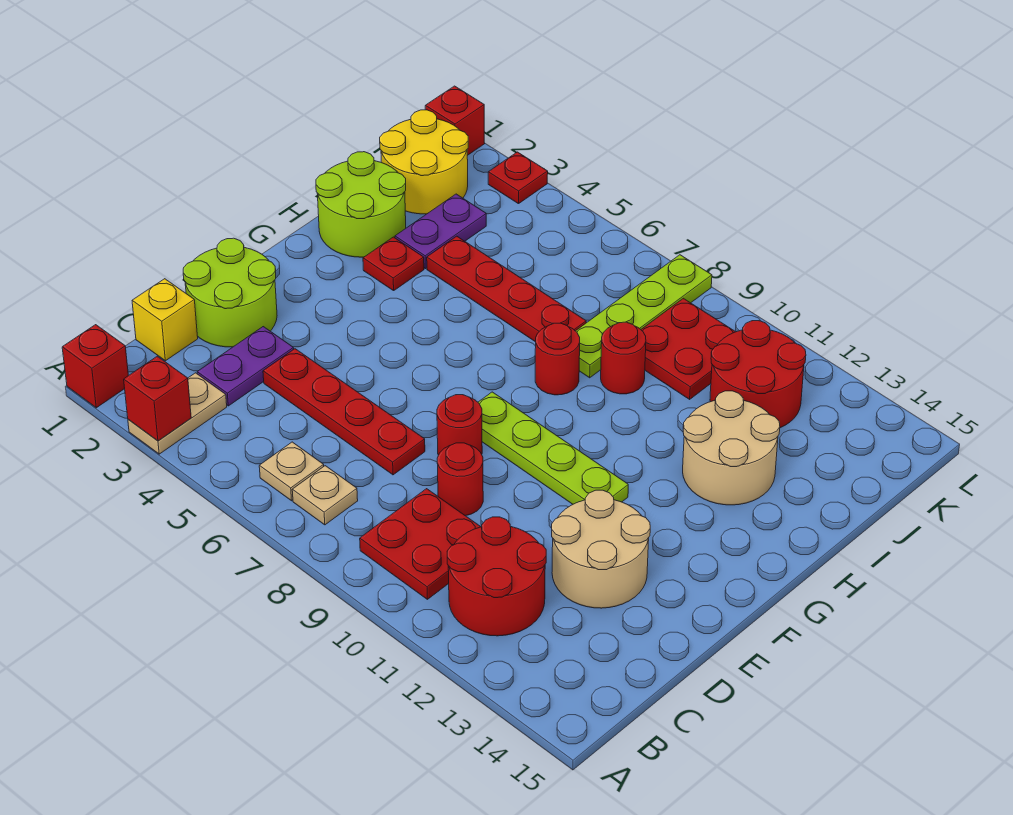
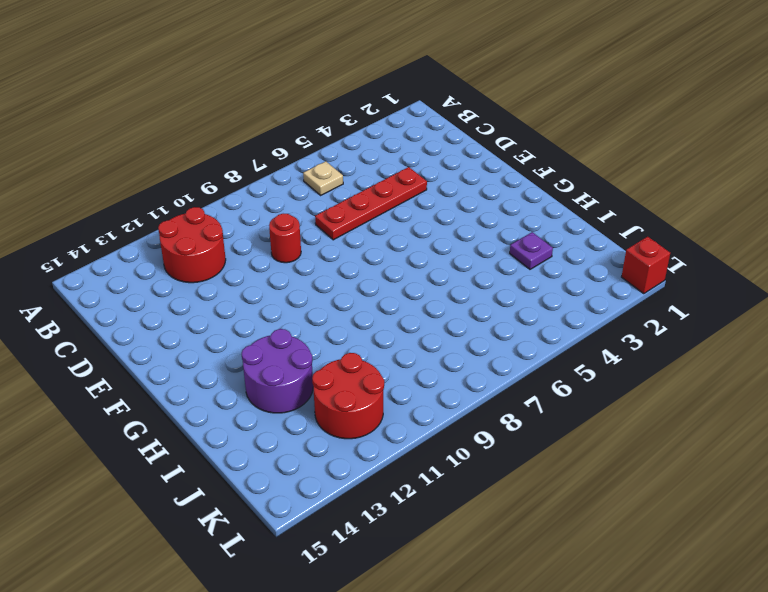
purple round brick H12:I13 level 1 -> tan round brick H12:I13 level 1
purple plate I3 level 1 -> purple plate I3:J3 level 1
none -> red brick A1 level 1
none -> tan plate A3:B3 level 1
none -> tan plate B7 level 1

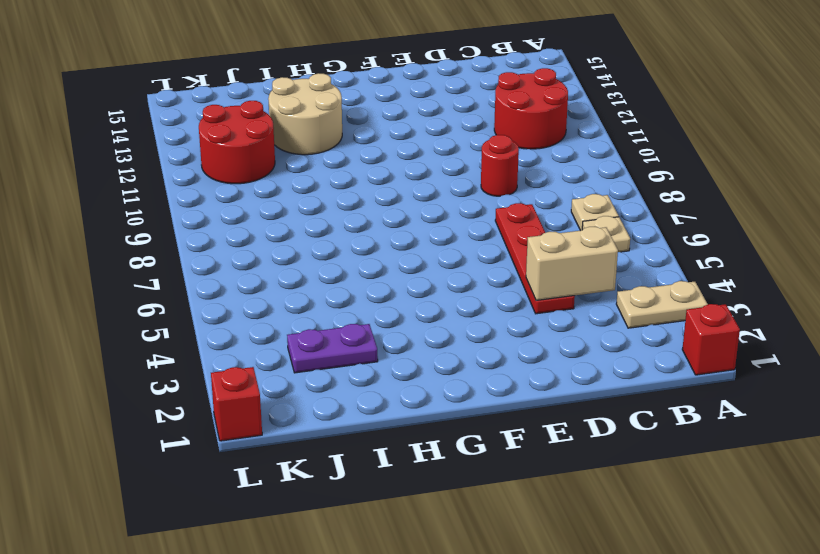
tan brick C4:D4 level 2 -> none
none -> red plate B9:C10 level 1
none -> yellow brick C1 level 1
none -> purple plate C3:D3 level 1

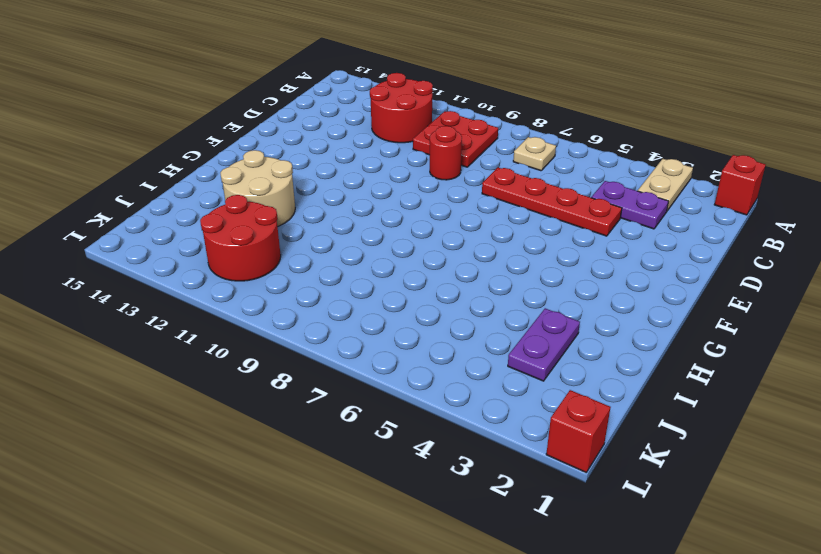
purple plate C3:C4 level 1 -> purple plate C3:D3 level 1
none -> tan plate B6 level 1
none -> yellow brick C1 level 1
none -> lime round brick D1:E2 level 1

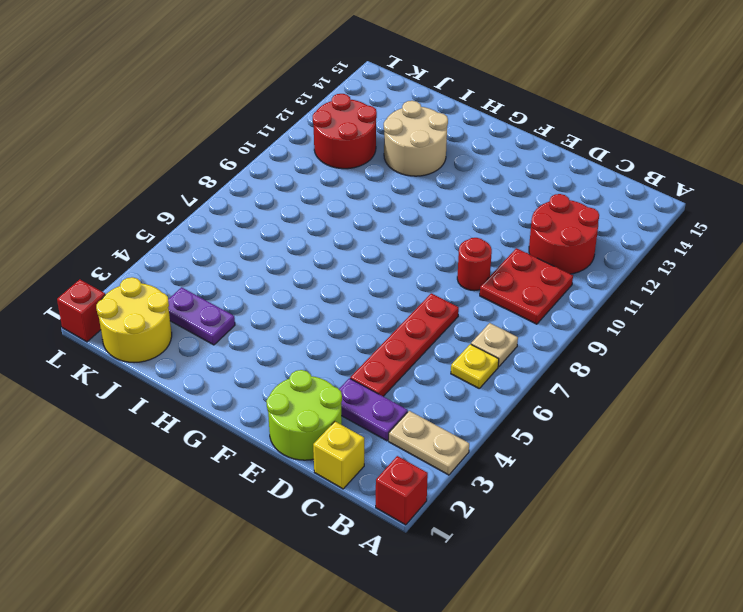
yellow plate B6 level 1 -> tan plate B6 level 1
none -> tan round brick D12:E13 level 1
none -> red round brick E8 level 1
none -> lime plate F8:F11 level 1

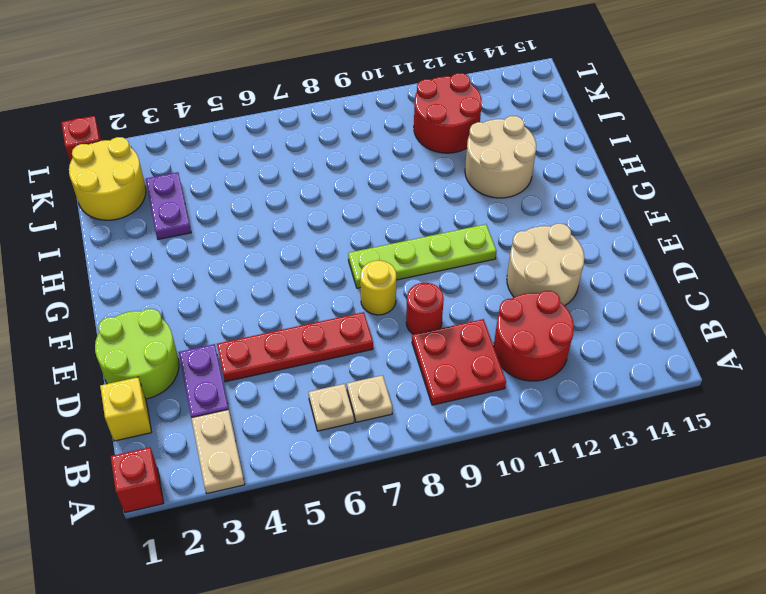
yellow round brick E8 level 1 -> red round brick E8 level 1
none -> lime round brick H1:I2 level 1
none -> red plate H3 level 1
none -> red round brick H8 level 1

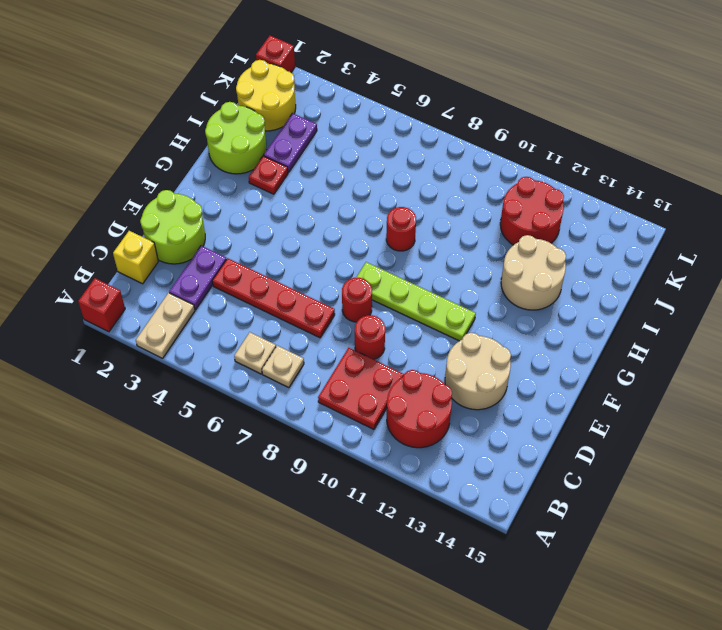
none -> red plate I4:I7 level 1
none -> lime plate I8:L8 level 1
none -> red round brick I9 level 1

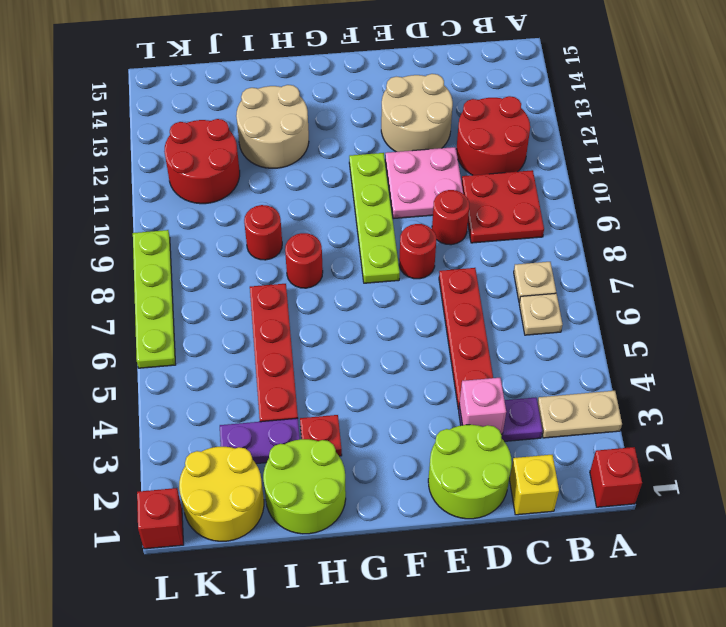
pink brick D3 level 2 -> none
pink plate D10:E11 level 1 -> none
lime plate L6:L9 level 1 -> lime plate I8:L8 level 1
none -> red plate J9:K10 level 1
none -> red plate L3 level 1
none -> red brick A3 level 2

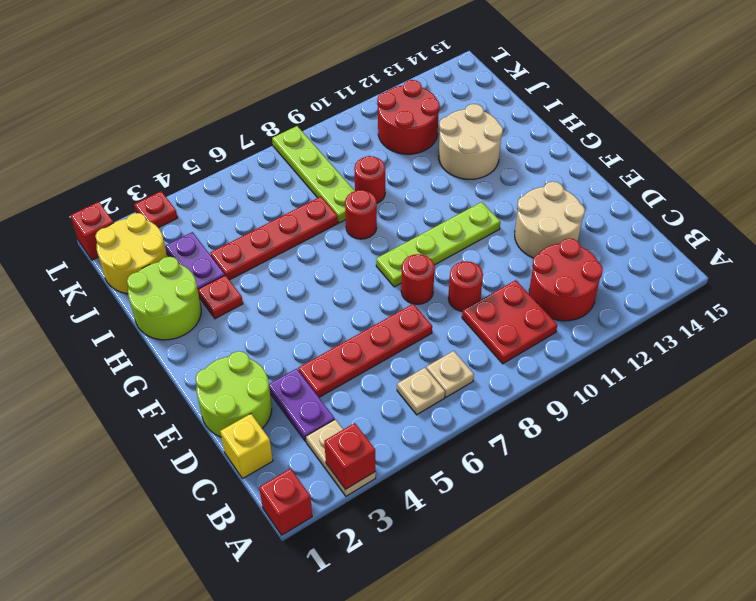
none -> red plate J9:K10 level 1

